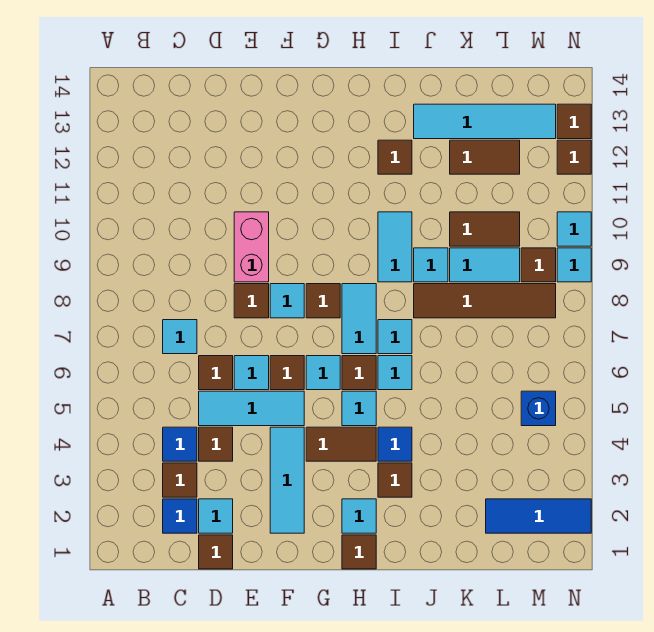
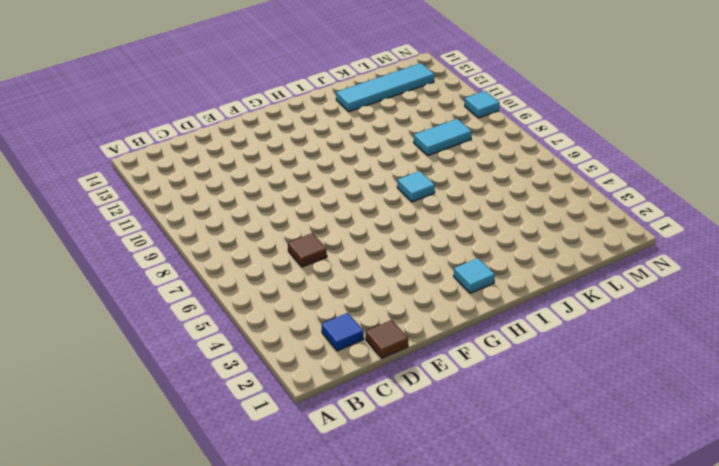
none -> brown tile C3 level 1
none -> blue tile C4 level 1
none -> cyan tile C7 level 1
none -> cyan tile D2 level 1

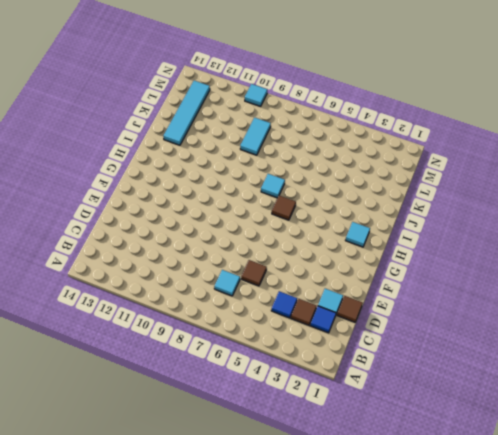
none -> brown tile D4 level 1
none -> cyan tile D5:F5 level 1
none -> cyan tile E6 level 1
none -> brown tile E8 level 1

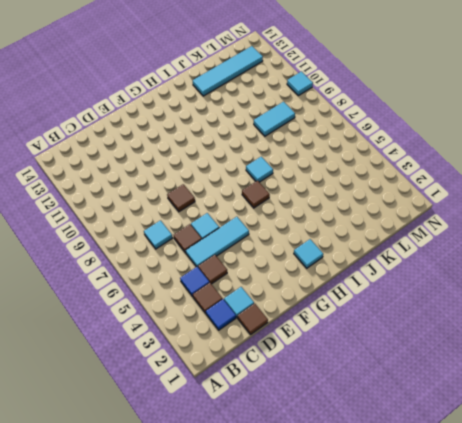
none -> pink brick E9:E10 level 1
none -> cyan tile F2:F4 level 1
none -> brown tile F6 level 1
none -> cyan tile F8 level 1

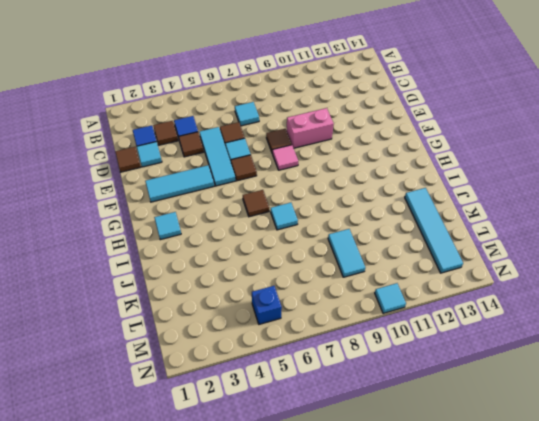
pink tile F8 level 1 -> cyan tile F8 level 1
none -> brown tile G4:H4 level 1
none -> cyan tile G6 level 1
none -> brown tile G8 level 1
none -> brown tile H1 level 1

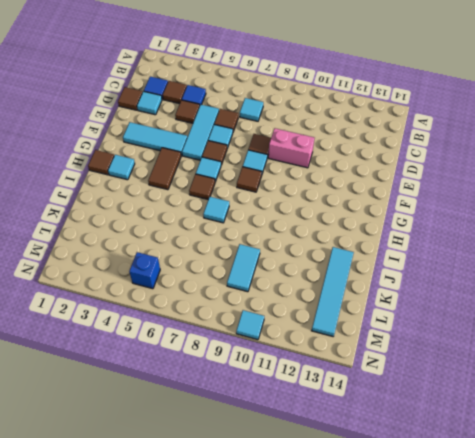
none -> cyan tile H5 level 1
none -> cyan tile H7:H8 level 1
none -> brown tile I3 level 1
none -> blue tile I4 level 1

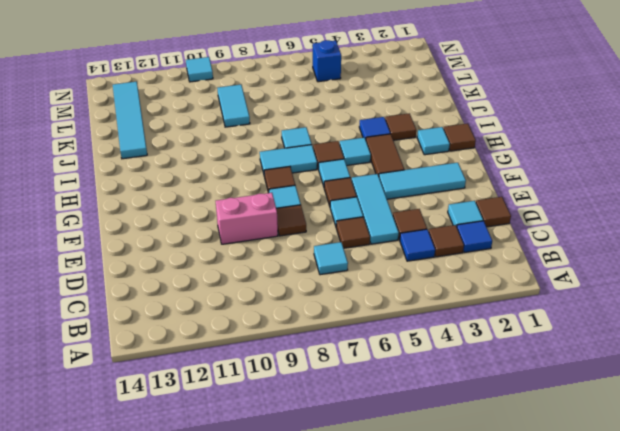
none -> cyan tile I6 level 1
none -> cyan tile I9:I10 level 1
none -> brown tile I12 level 1
none -> brown tile J8:M8 level 1

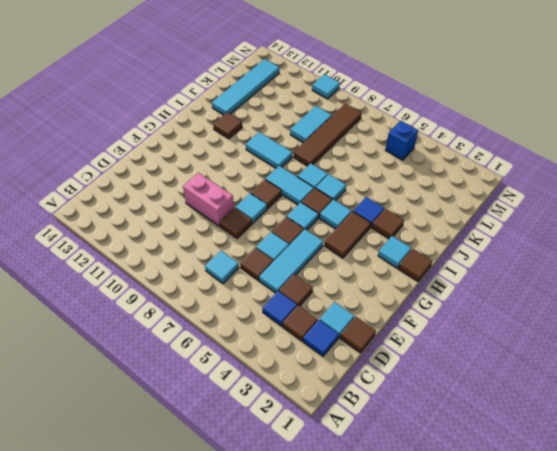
none -> cyan tile F2:F4 level 1
none -> cyan tile J9 level 1
none -> brown tile K10:L10 level 1
none -> brown tile K12:L12 level 1

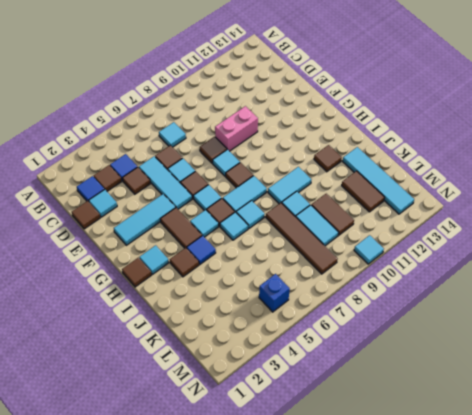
none -> blue tile L2:N2 level 1
none -> brown tile M9 level 1
none -> cyan tile N9 level 1
none -> brown tile N12 level 1

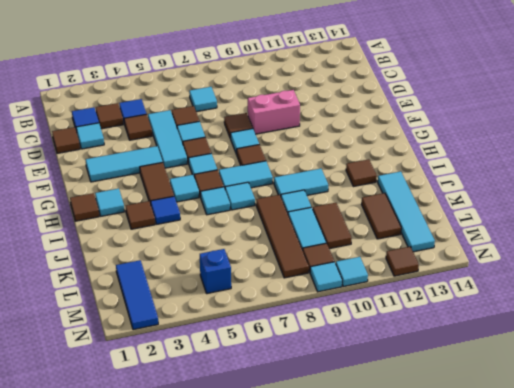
none -> brown tile N13 level 1

